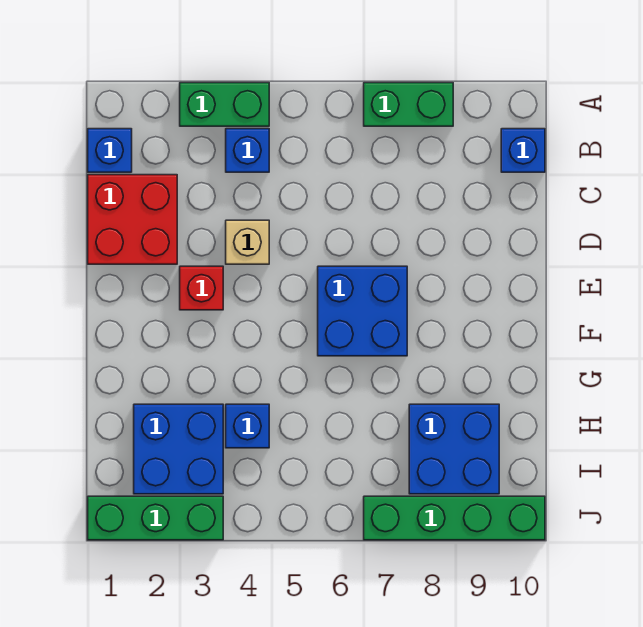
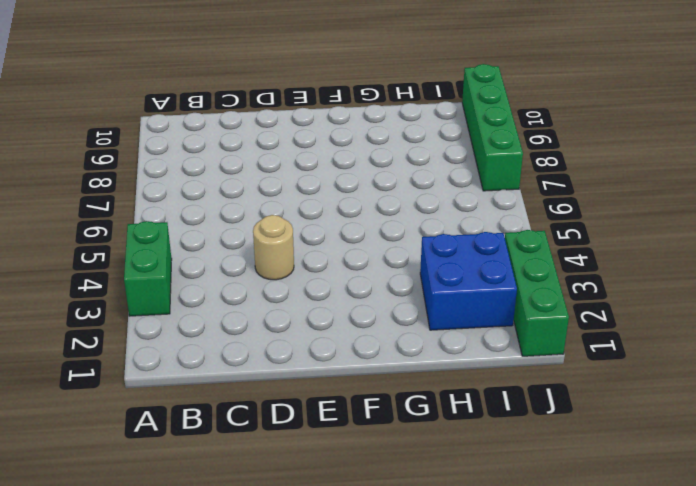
tan round brick D4 level 1 -> tan brick D4 level 1
none -> green brick A7:A8 level 1
none -> blue brick B1 level 1
none -> blue brick B4 level 1

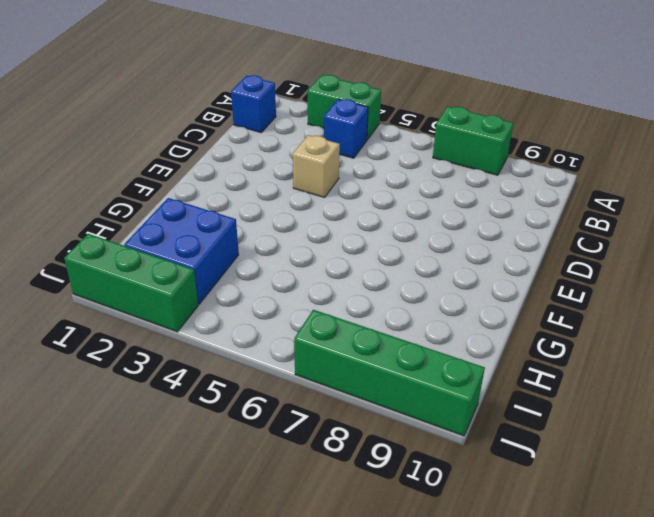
none -> blue brick B10 level 1
none -> red brick C1:D2 level 1
none -> red brick E3 level 1

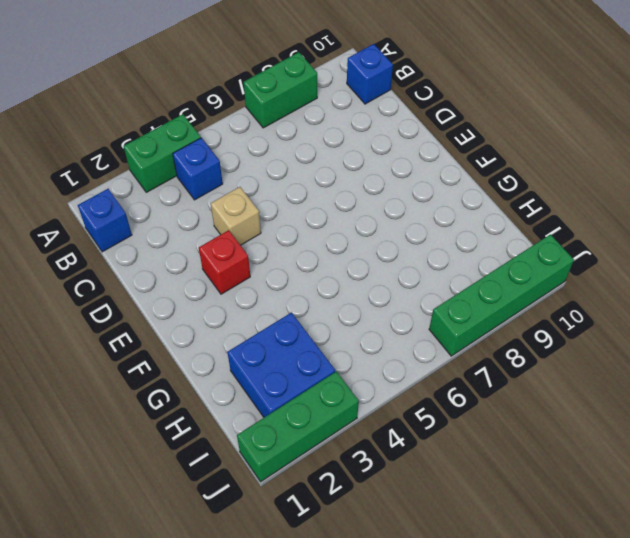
none -> red brick C1:D2 level 1
none -> blue brick E6:F7 level 1
none -> blue brick H4 level 1

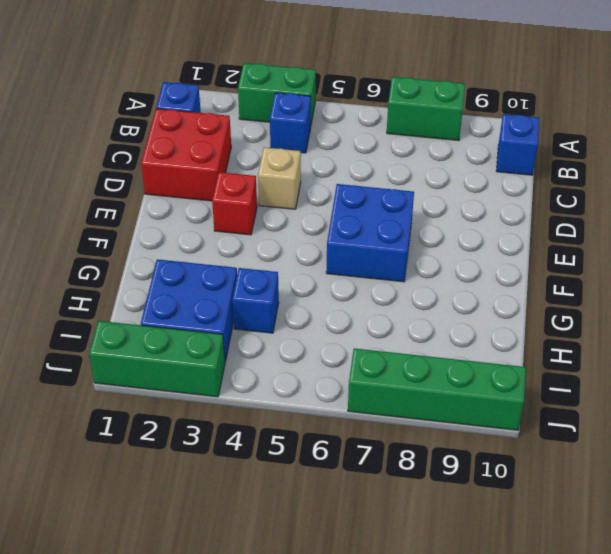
none -> blue brick H8:I9 level 1

